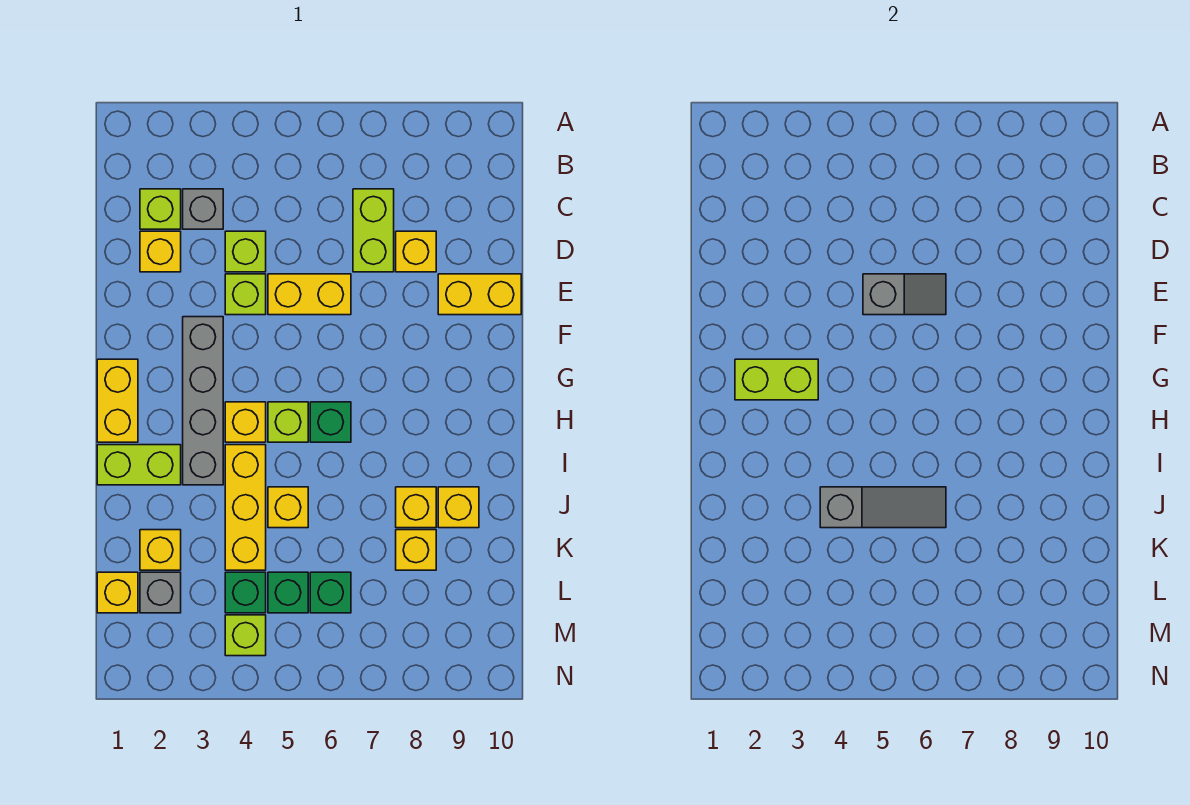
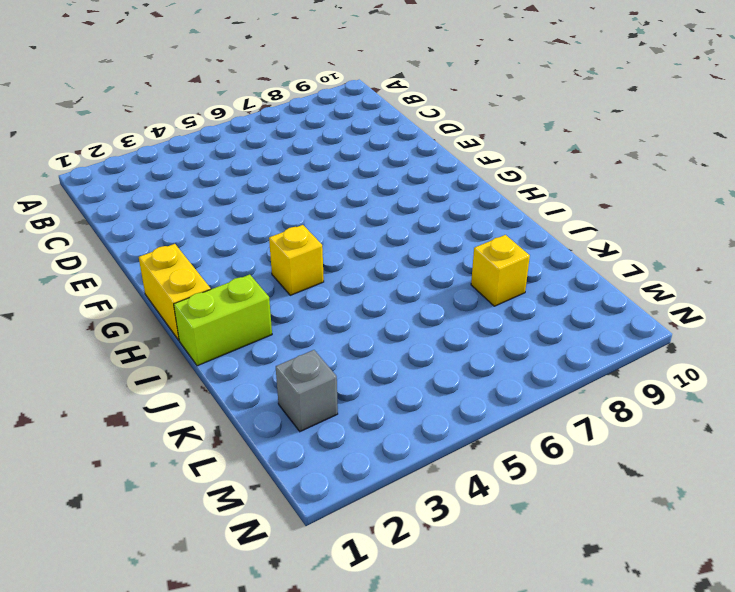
none -> lime brick C2 level 1
none -> grey brick C3 level 1
none -> lime brick C7:D7 level 1
none -> yellow brick D2 level 1

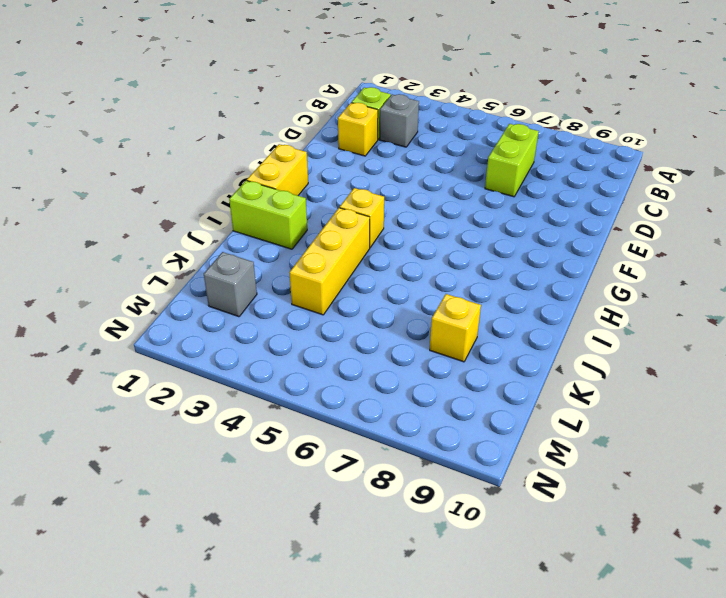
none -> lime brick D4 level 1
none -> yellow brick D8 level 1
none -> lime brick E4 level 1
none -> yellow brick E5:E6 level 1

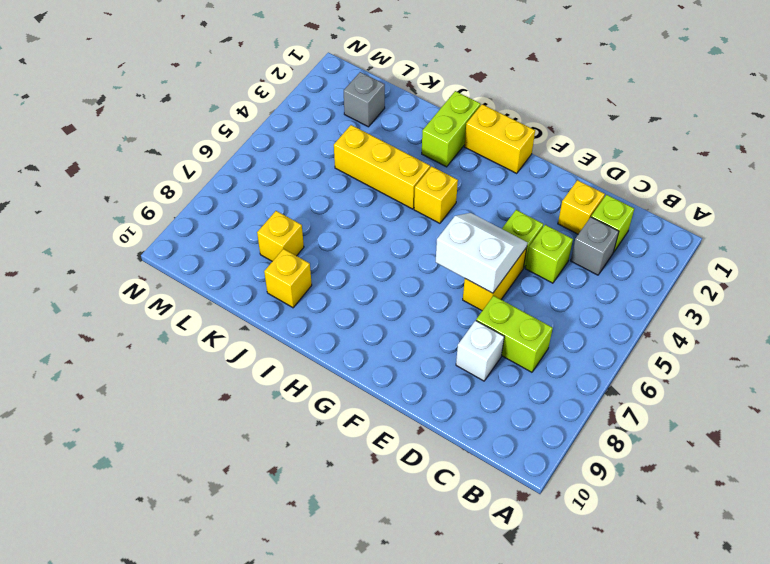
white brick D8 level 1 -> yellow brick D8 level 1
white slope E5:F6 level 2 top 6 -> grey slope E5:E6 level 2 top 5
none -> yellow brick E9:E10 level 1
none -> grey brick F3:I3 level 1
none -> lime brick H5 level 1
none -> green brick H6 level 1

